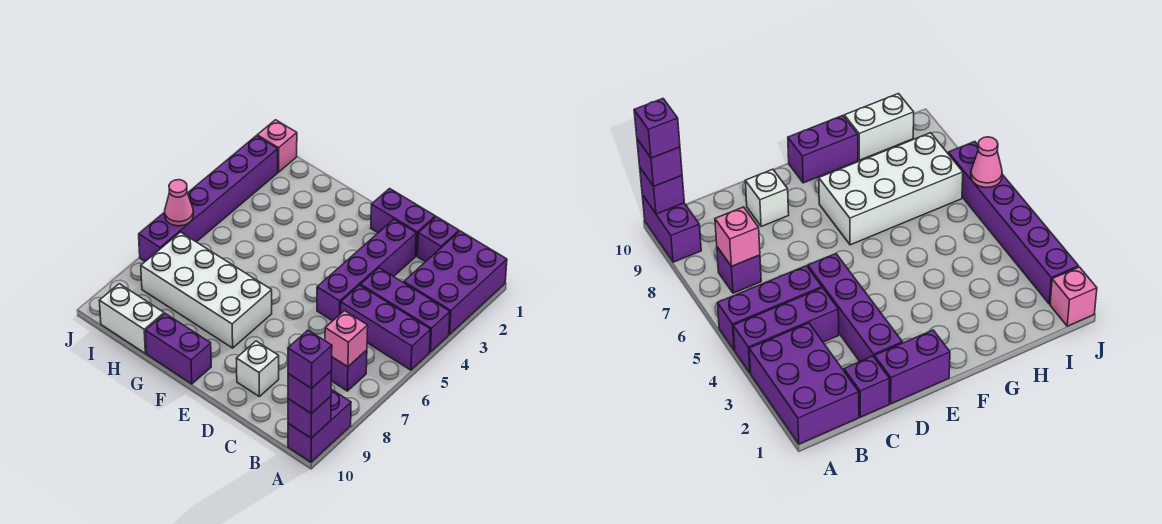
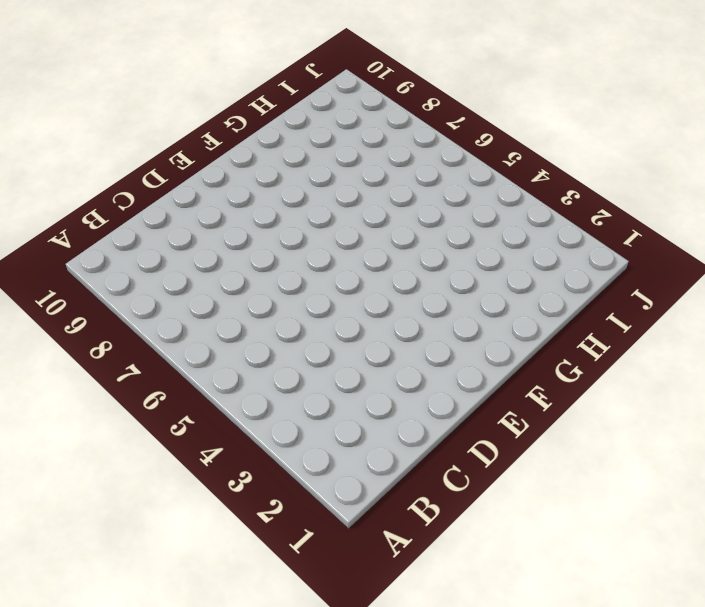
none -> purple brick A1:B3 level 1
none -> purple brick A4:C4 level 1
none -> purple brick A5:C5 level 1

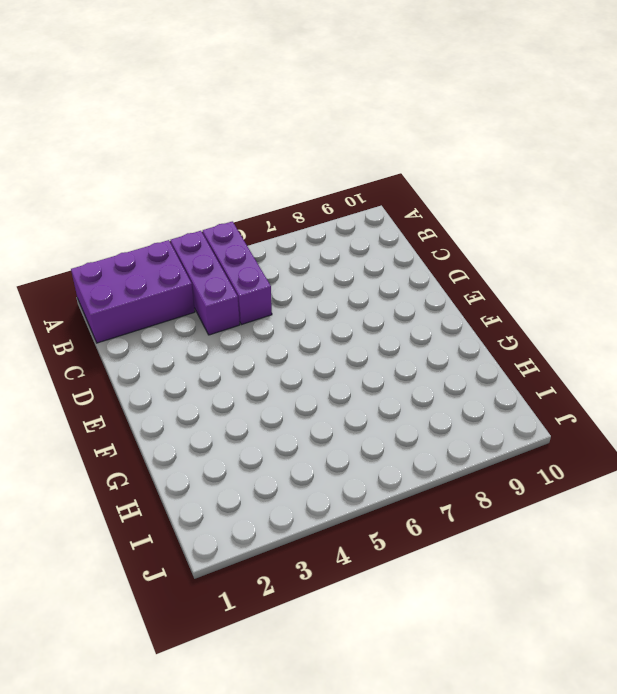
none -> purple brick A9:A10 level 1
none -> purple brick B7 level 1
none -> purple brick C1 level 1

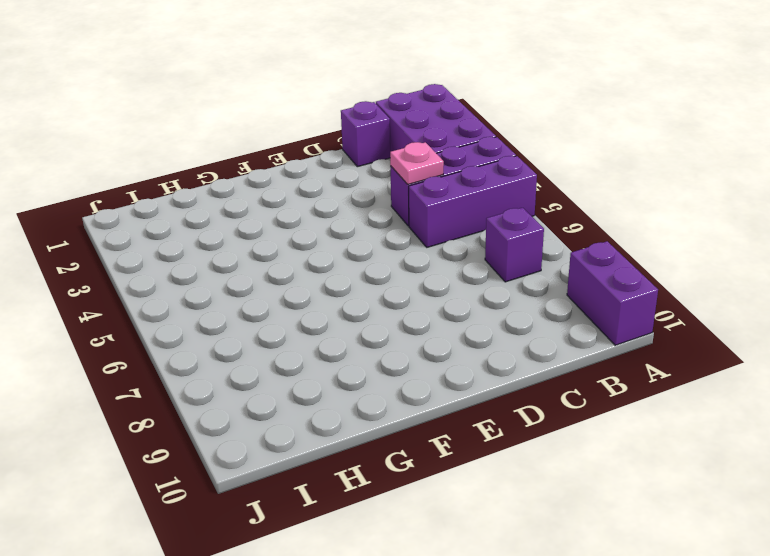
pink plate C4 level 2 -> none
none -> purple brick D1:E1 level 1
none -> purple brick D2:D5 level 1
none -> white brick D9 level 1

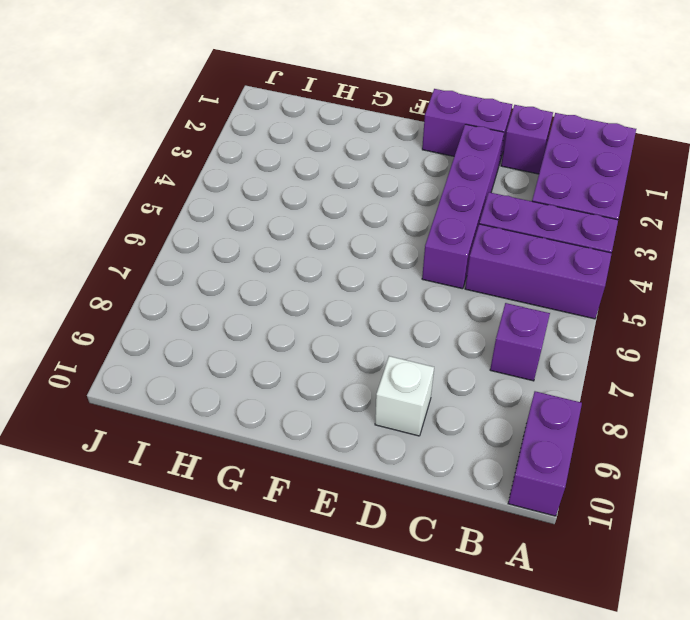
none -> white brick F7:I8 level 1
none -> purple brick F10:G10 level 1
none -> white brick H10:I10 level 1

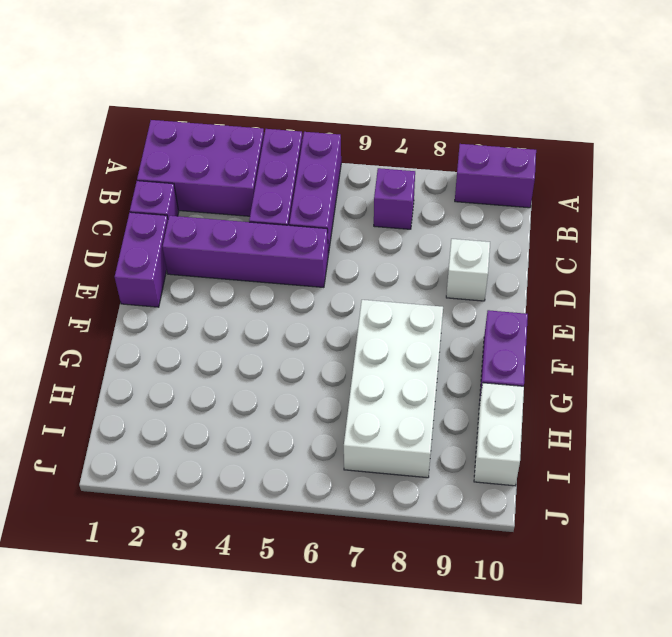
none -> pink brick J1 level 1
none -> purple brick J2:J7 level 1
none -> purple brick A10 level 2

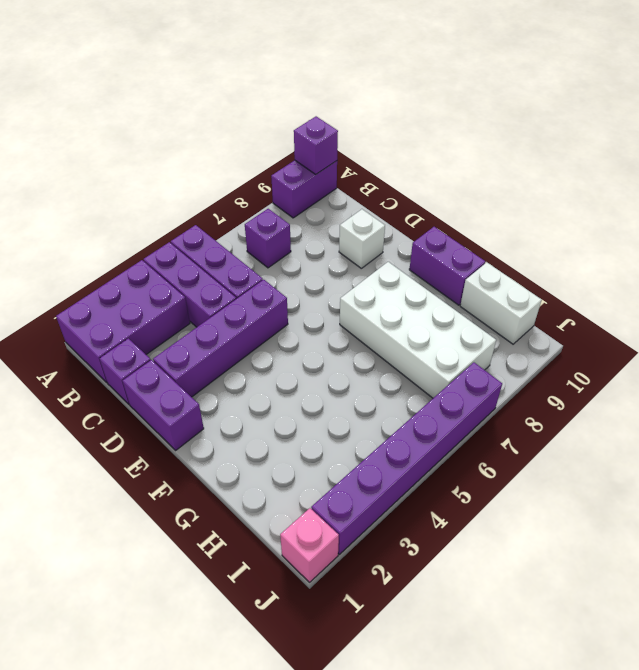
none -> pink brick B7 level 2
none -> pink cone J6 level 2
none -> purple brick A10 level 3

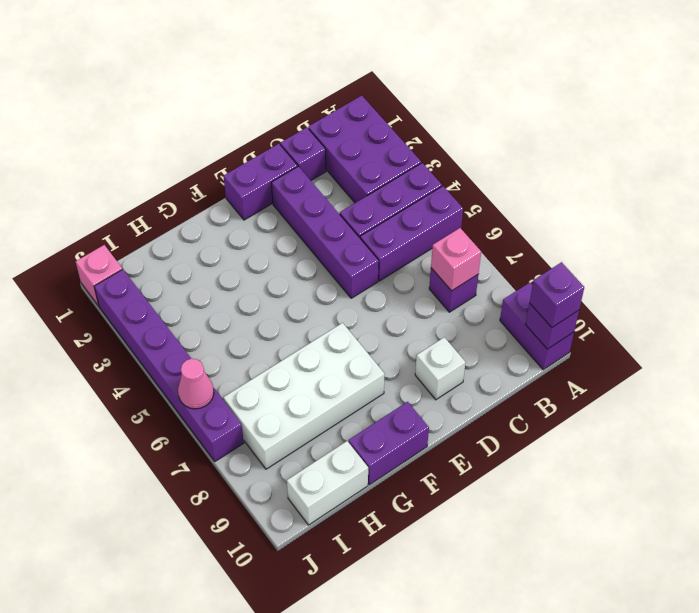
none -> purple brick A10 level 4

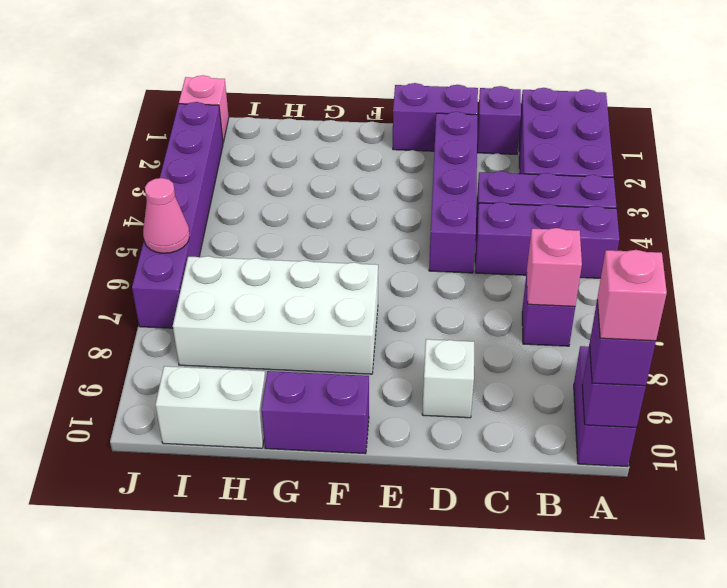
pink brick A10 level 4 -> purple brick A10 level 4

